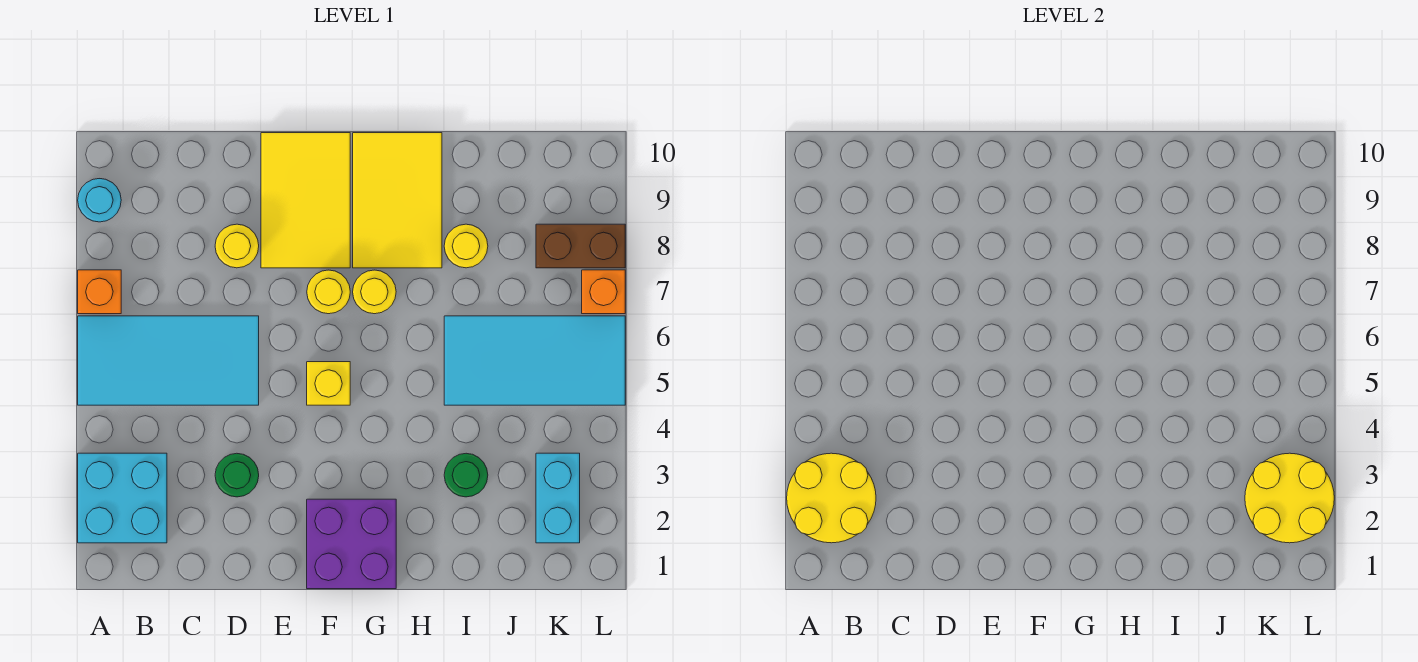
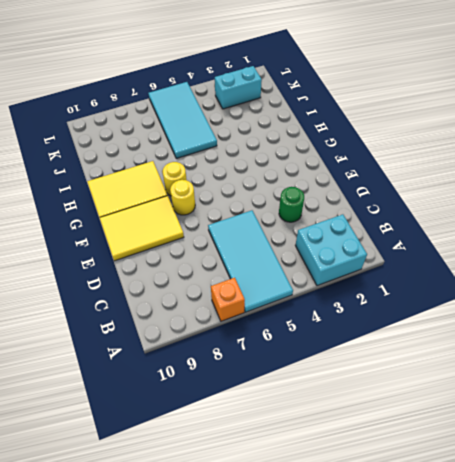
none -> cyan round brick A9 level 1
none -> yellow round brick D8 level 1
none -> purple brick F1:G2 level 1

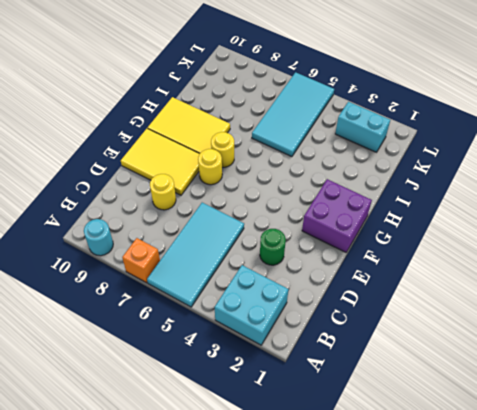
none -> yellow brick F5 level 1
none -> green round brick I3 level 1
none -> yellow round brick I8 level 1

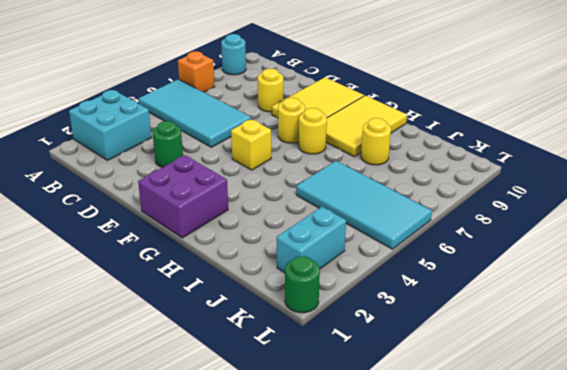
green round brick L1 level 1 -> green round brick I3 level 1
none -> brown brick K8:L8 level 1
none -> orange brick L7 level 1
none -> yellow round brick A2:B3 level 2

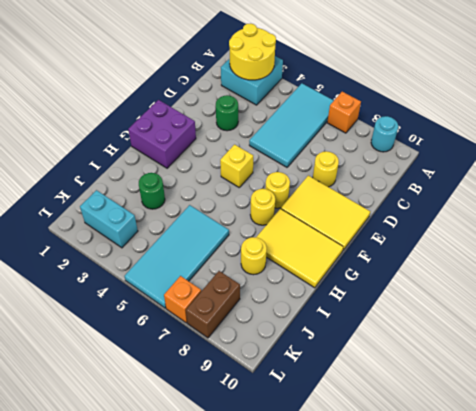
none -> yellow round brick K2:L3 level 2

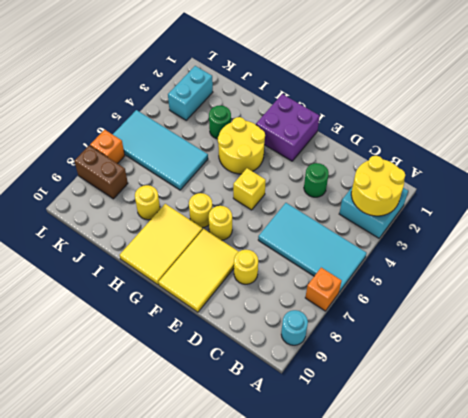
yellow round brick G3:H4 level 1 -> yellow round brick K2:L3 level 2

